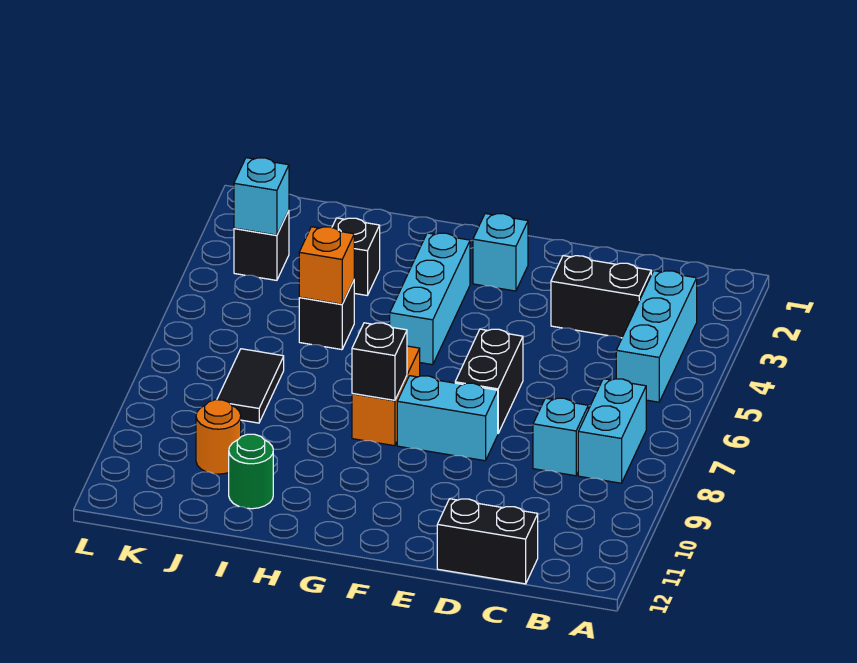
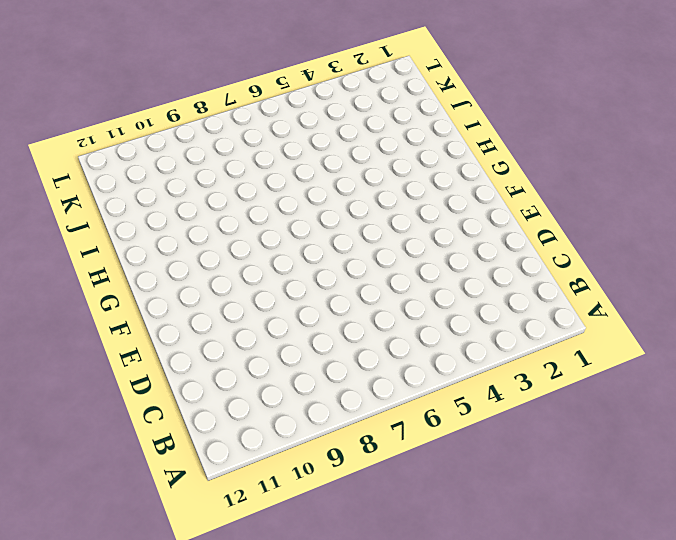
none -> cyan brick B3:B5 level 1
none -> cyan brick B7:B8 level 1
none -> black brick C3:D3 level 1

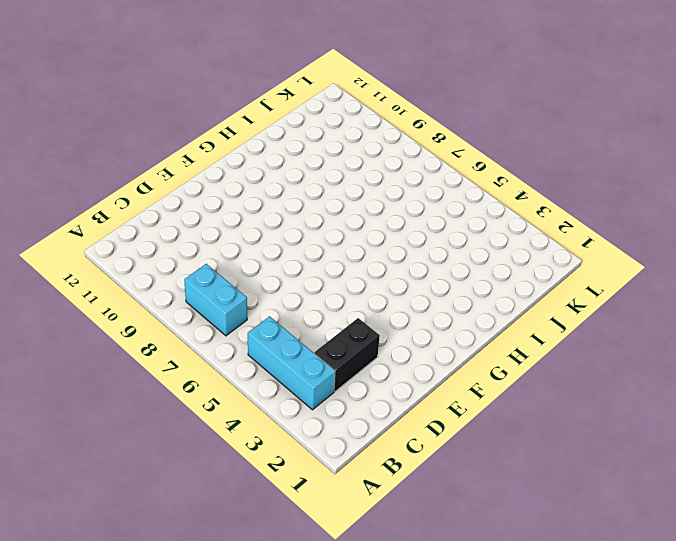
none -> cyan brick C8 level 1
none -> black brick C12:D12 level 1
none -> black brick E6:E7 level 1

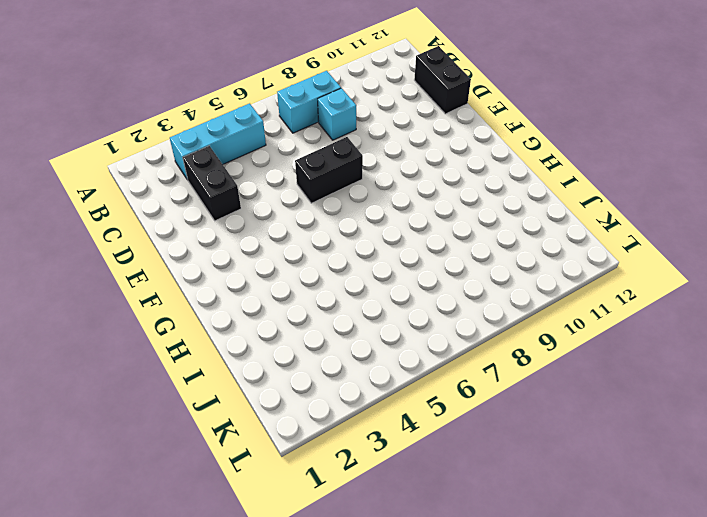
none -> cyan brick E8:F8 level 1
none -> cyan brick F2 level 1
none -> cyan brick G3:G5 level 1

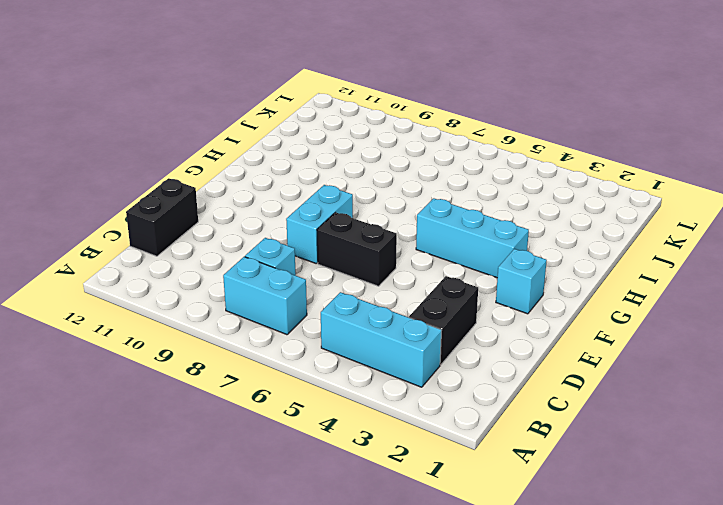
none -> orange brick G7:G8 level 1
none -> black brick I3 level 1
none -> black brick I5 level 1

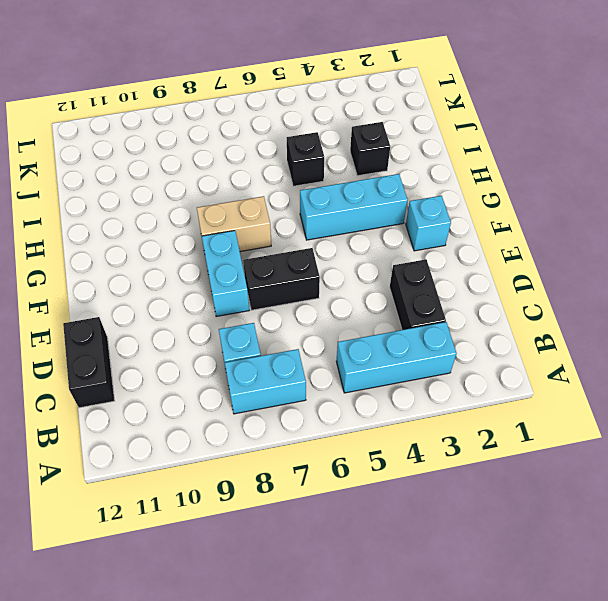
tan brick G7:G8 level 1 -> orange brick G7:G8 level 1
none -> green round brick I11 level 1
none -> black tile J7:J8 level 1
none -> orange round brick J10 level 1

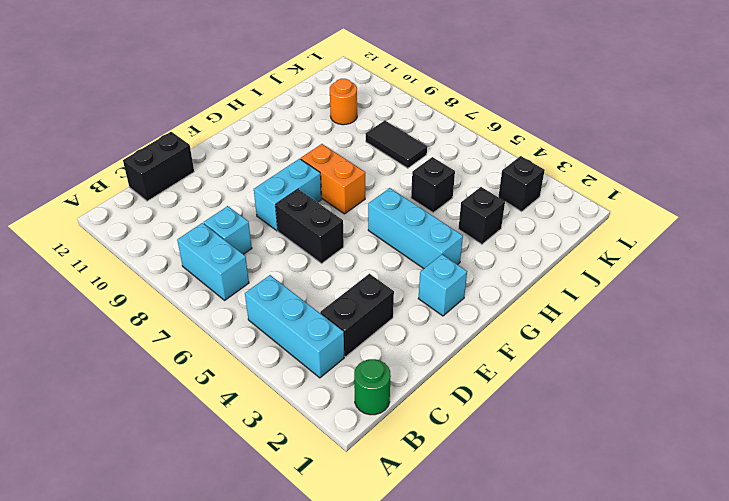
green round brick B1 level 1 -> green round brick I11 level 1
none -> black brick G8 level 2
none -> orange brick I5 level 2
none -> cyan brick K3 level 2

